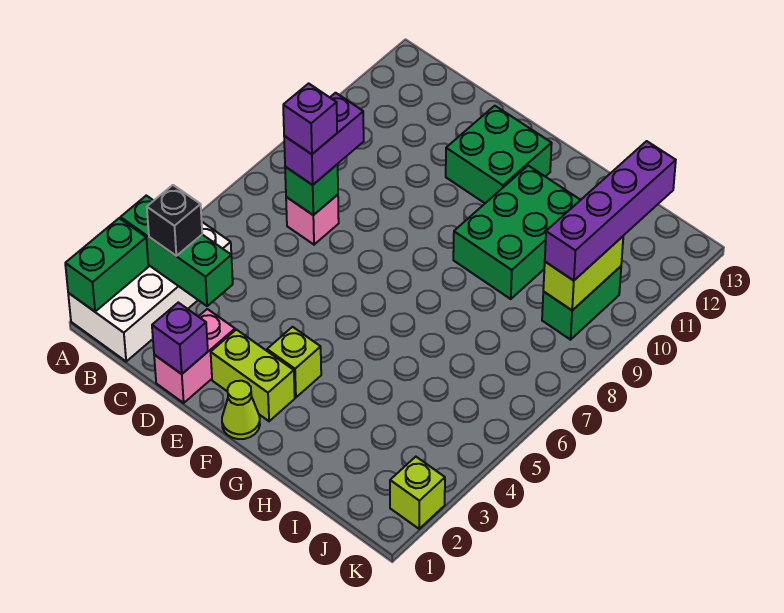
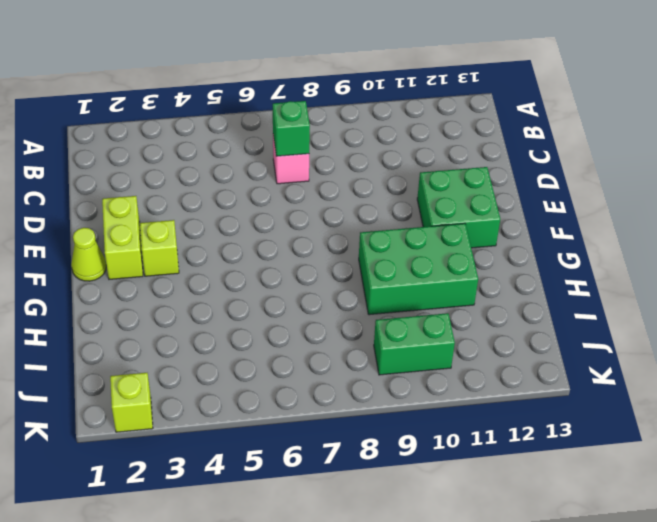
none -> white brick A1:B4 level 1
none -> pink brick D1:D2 level 1
none -> green brick A1:A2 level 2

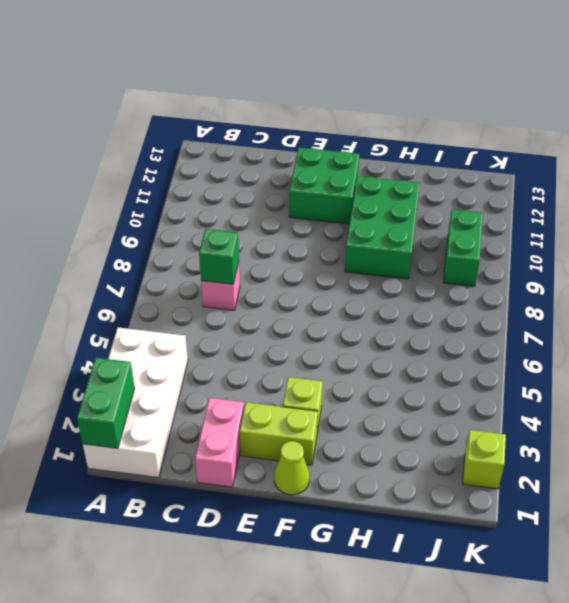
none -> green brick A3:C3 level 2
none -> purple brick D1 level 2
none -> lime brick J9:J10 level 2

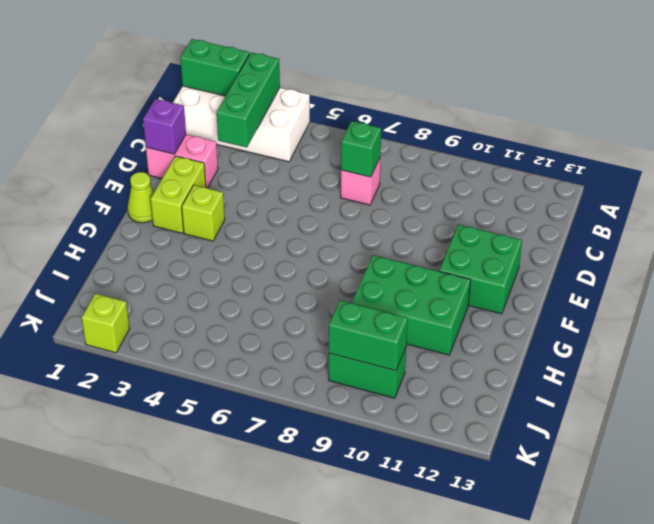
green brick J9:J10 level 2 -> lime brick J9:J10 level 2
none -> black brick B3 level 3
none -> purple brick C7:C8 level 3
none -> purple brick J9:J12 level 3

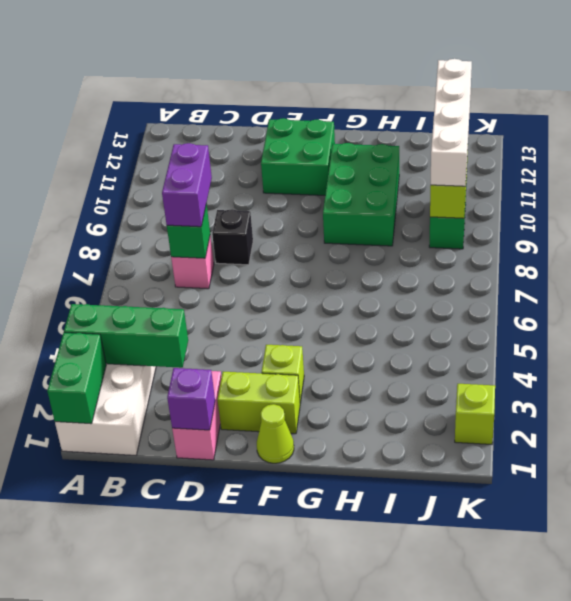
black brick D8 level 1 -> black brick B3 level 3
white brick J9:J12 level 3 -> purple brick J9:J12 level 3
none -> purple brick C7 level 4

